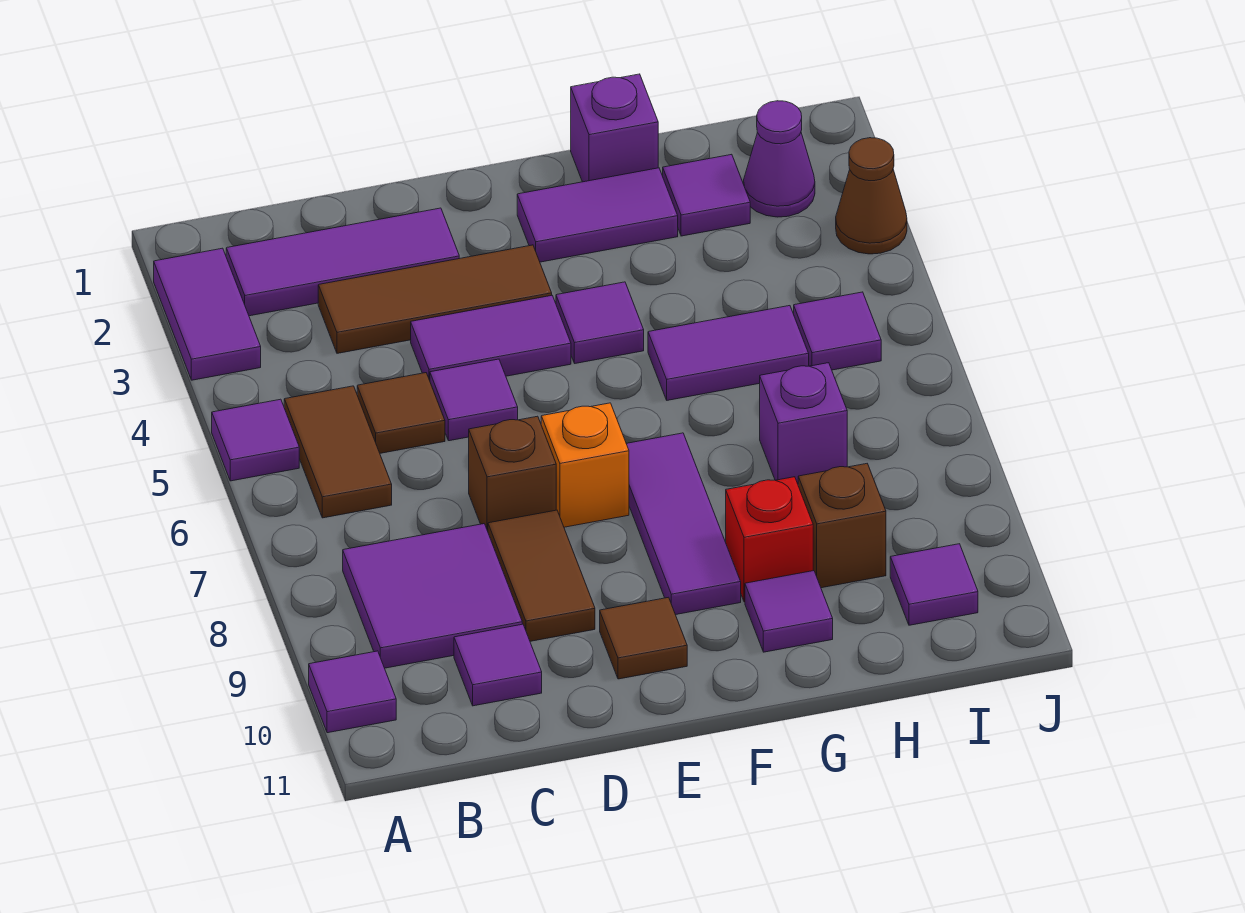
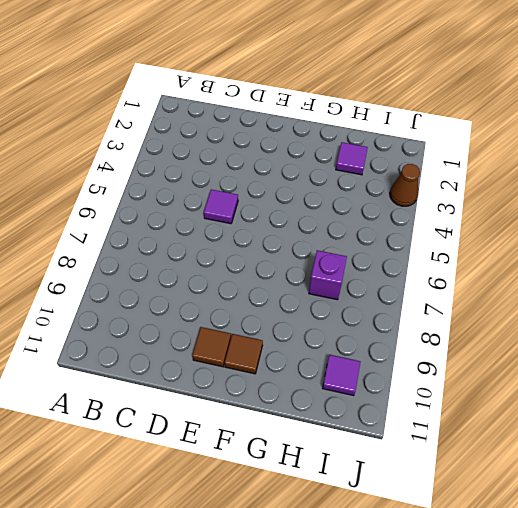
brown tile F10 level 1 -> brown tile C5 level 1
none -> purple tile A2:A3 level 1
none -> purple tile A5 level 1
none -> purple tile A10 level 1

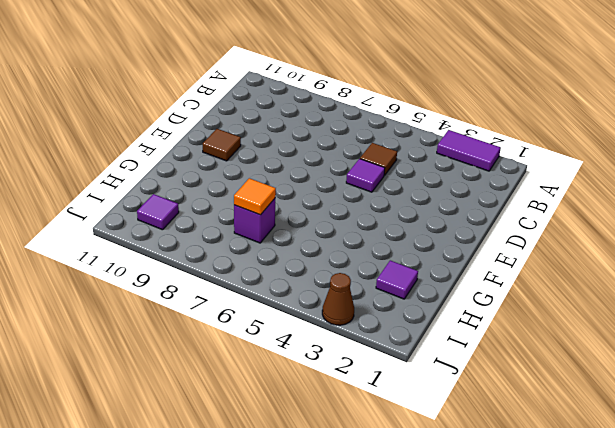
orange tile H7 level 2 -> none
none -> purple tile A5 level 1
none -> purple tile A10 level 1
none -> purple tile B2:D2 level 1

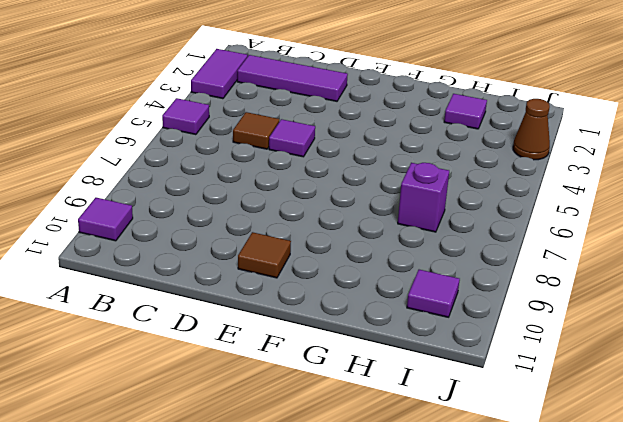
none -> brown tile B5:B6 level 1
none -> purple tile B8:C9 level 1
none -> brown tile C3:E3 level 1

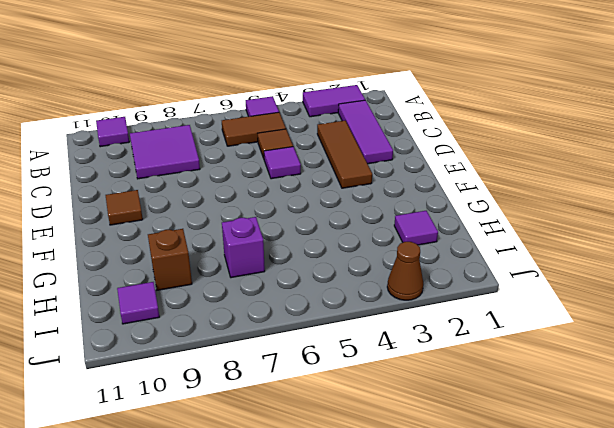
none -> purple tile C10 level 1
none -> purple tile D4:E4 level 1
none -> brown brick D7 level 1

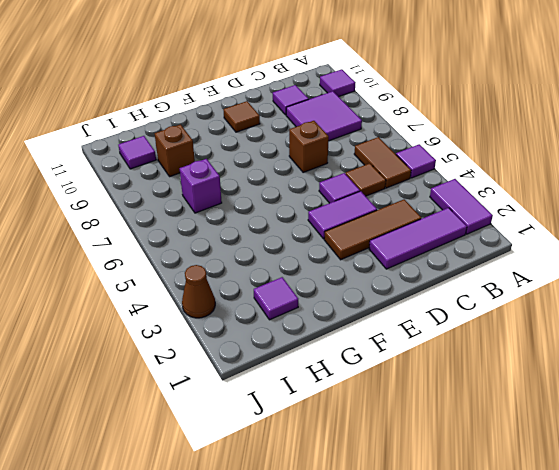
none -> brown tile D8:D9 level 1
none -> orange brick E7 level 1
none -> purple tile F2:G2 level 1

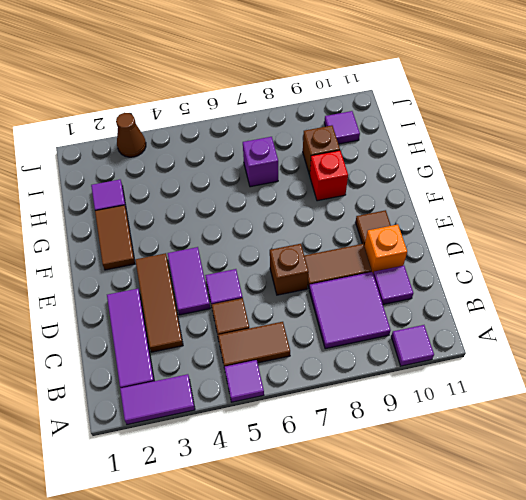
orange brick D10 level 1 -> orange brick E7 level 1
brown tile F2:G2 level 1 -> purple tile F2:G2 level 1
none -> purple tile F4 level 1
none -> purple tile F7:F9 level 1
none -> purple brick G1 level 1

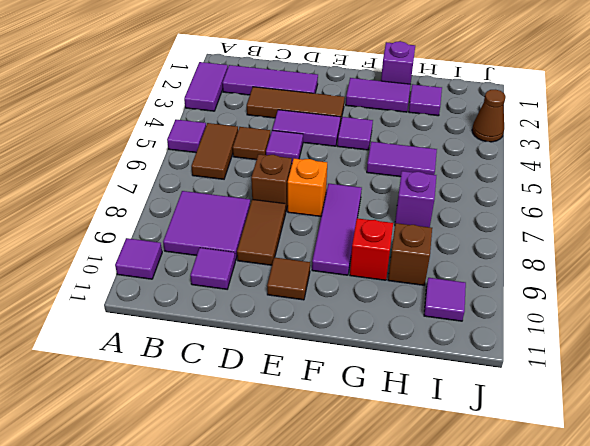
none -> purple tile G10 level 1
none -> purple cone I2 level 1
none -> purple tile I5 level 1

